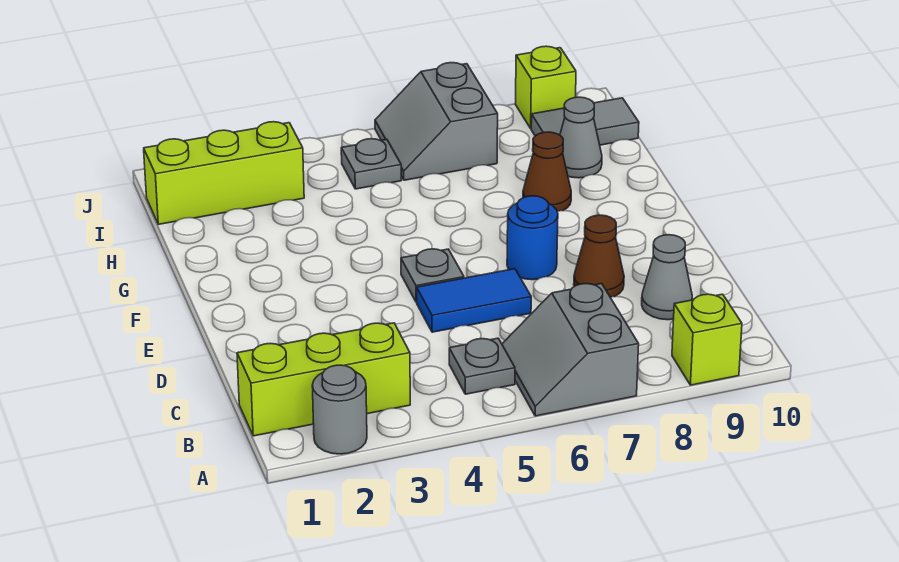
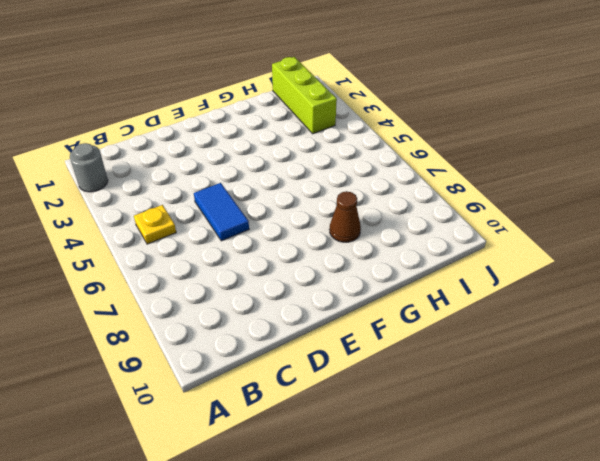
yellow plate B5 level 1 -> grey plate B5 level 1
none -> grey slope A6:B7 level 1 top 7
none -> lime brick A9 level 1
none -> lime brick B1:B3 level 1

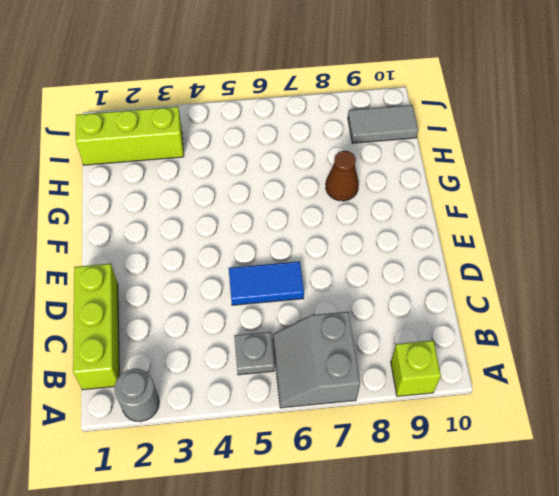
lime brick B1:D1 level 1 -> lime brick B1:B3 level 1
none -> grey cone C9 level 1
none -> brown cone D8 level 1
none -> grey plate E5 level 1

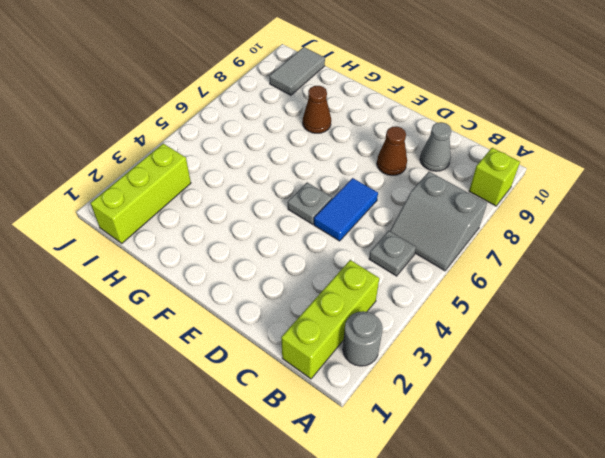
none -> blue round brick E7 level 1
none -> grey cone H9 level 1
none -> grey plate I5 level 1

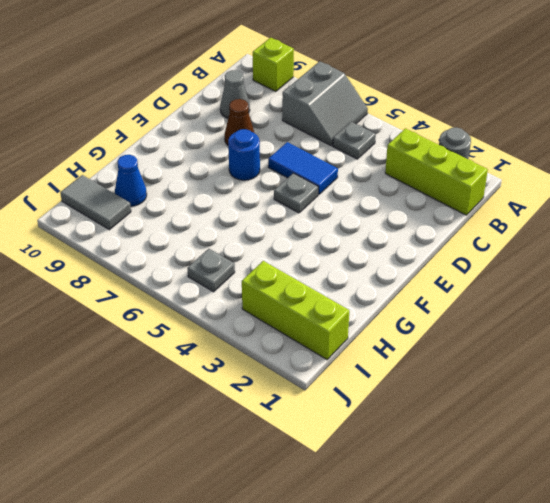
blue cone H9 level 1 -> grey cone H9 level 1
none -> brown cone G8 level 1
none -> grey slope I6:J7 level 1 top 7
none -> lime brick J9 level 1

